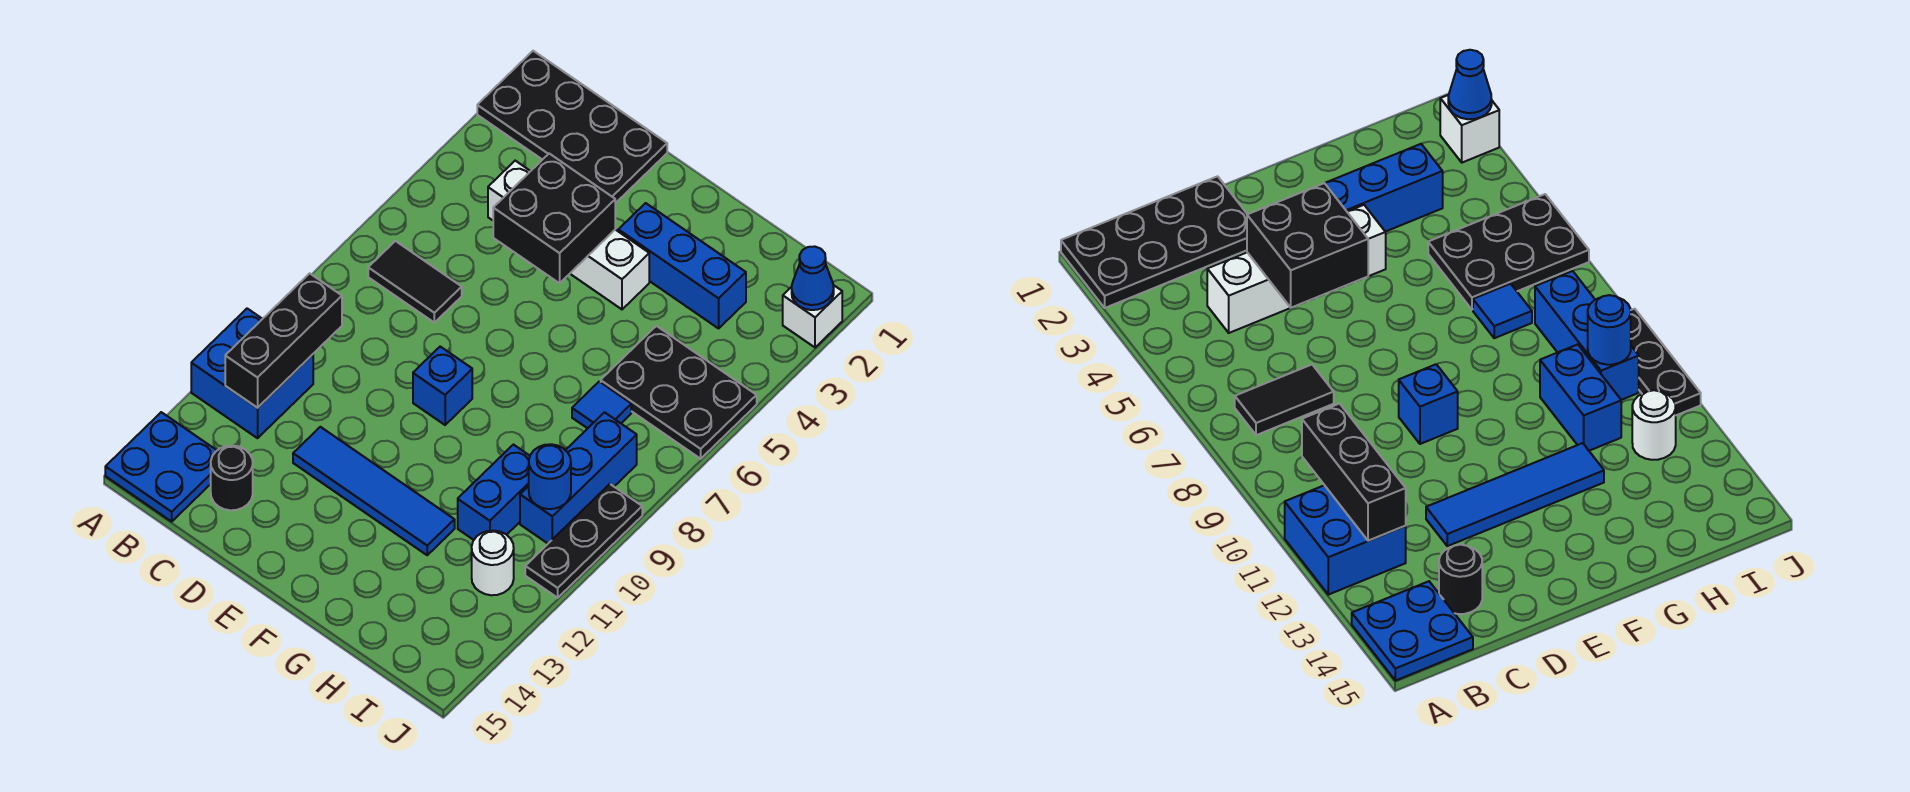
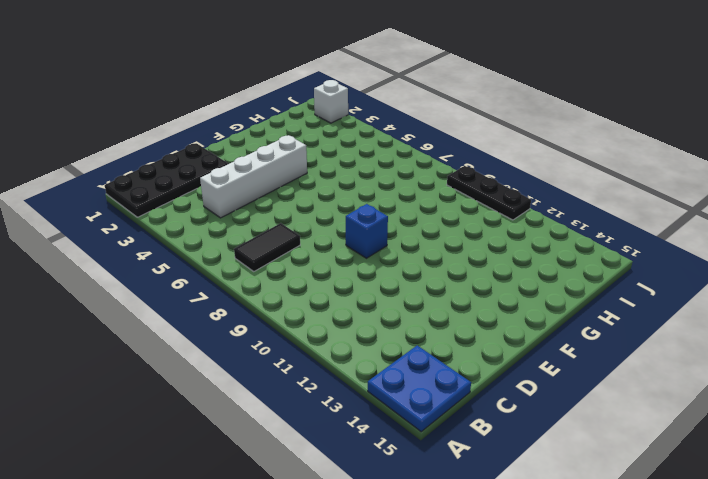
none -> blue brick A11:B12 level 1
none -> black round brick C14 level 1
none -> blue tile D12:G12 level 1

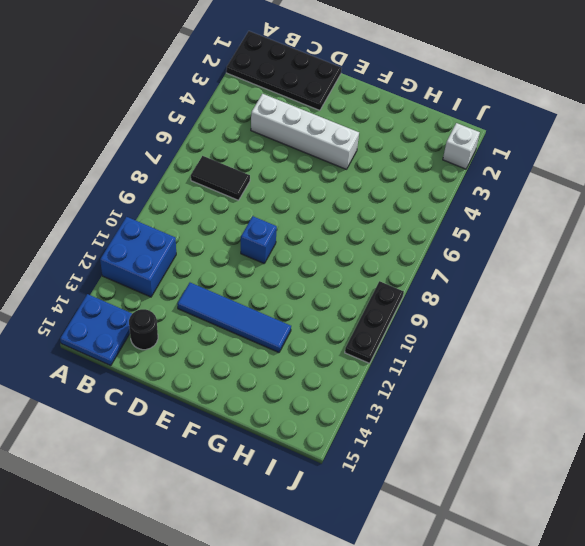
none -> blue brick F3:H3 level 1
none -> black plate H5:J6 level 1
none -> blue tile H7 level 1

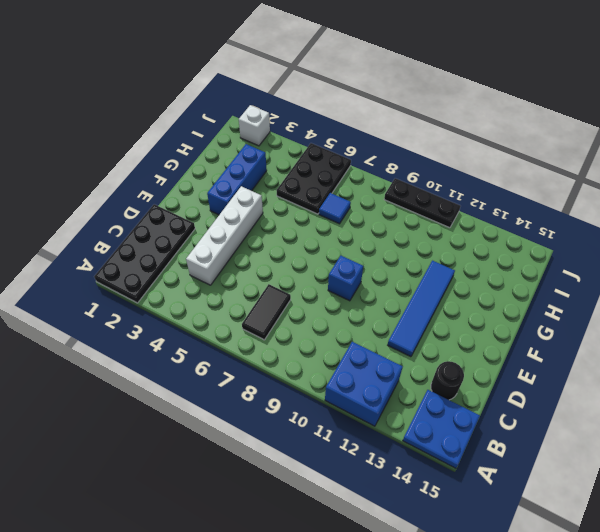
none -> blue brick H10:H11 level 1
none -> blue brick I8:I10 level 1
none -> white round brick I12 level 1

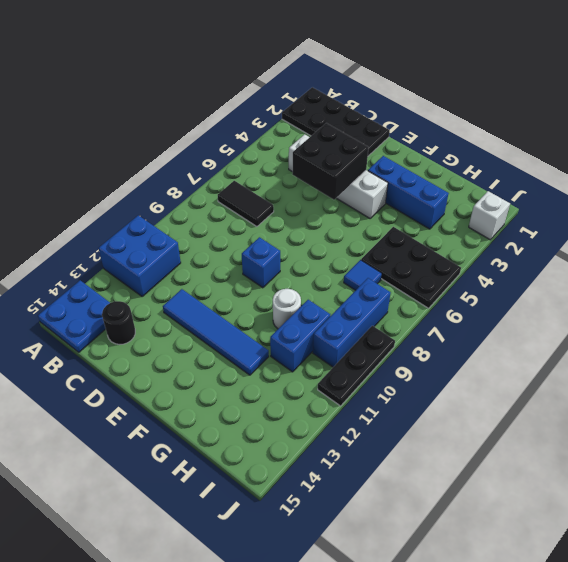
white round brick G10 level 1 -> white round brick I12 level 1
none -> black brick B10:B12 level 2
none -> blue round brick I10 level 2
none -> blue cone J2 level 2

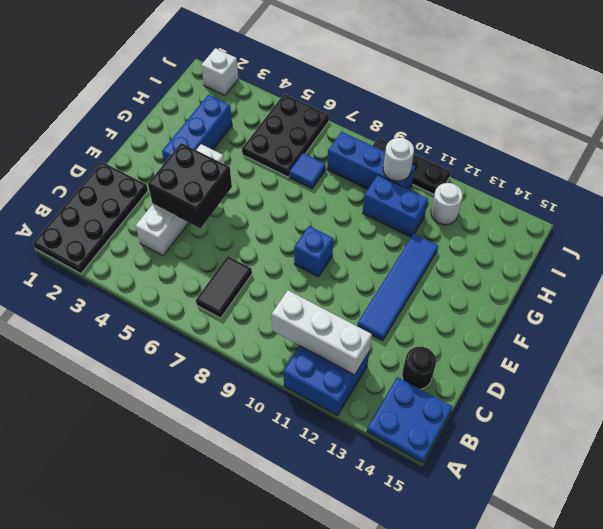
white brick B10:B12 level 2 -> black brick B10:B12 level 2
white round brick I10 level 2 -> blue round brick I10 level 2
none -> blue cone J2 level 2

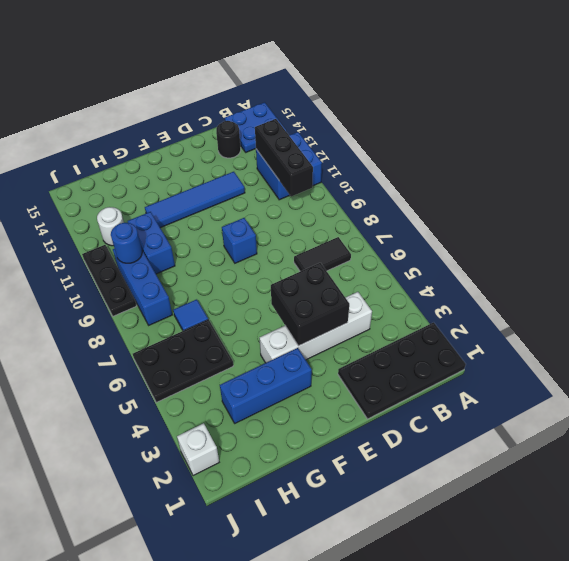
none -> blue cone J2 level 2

